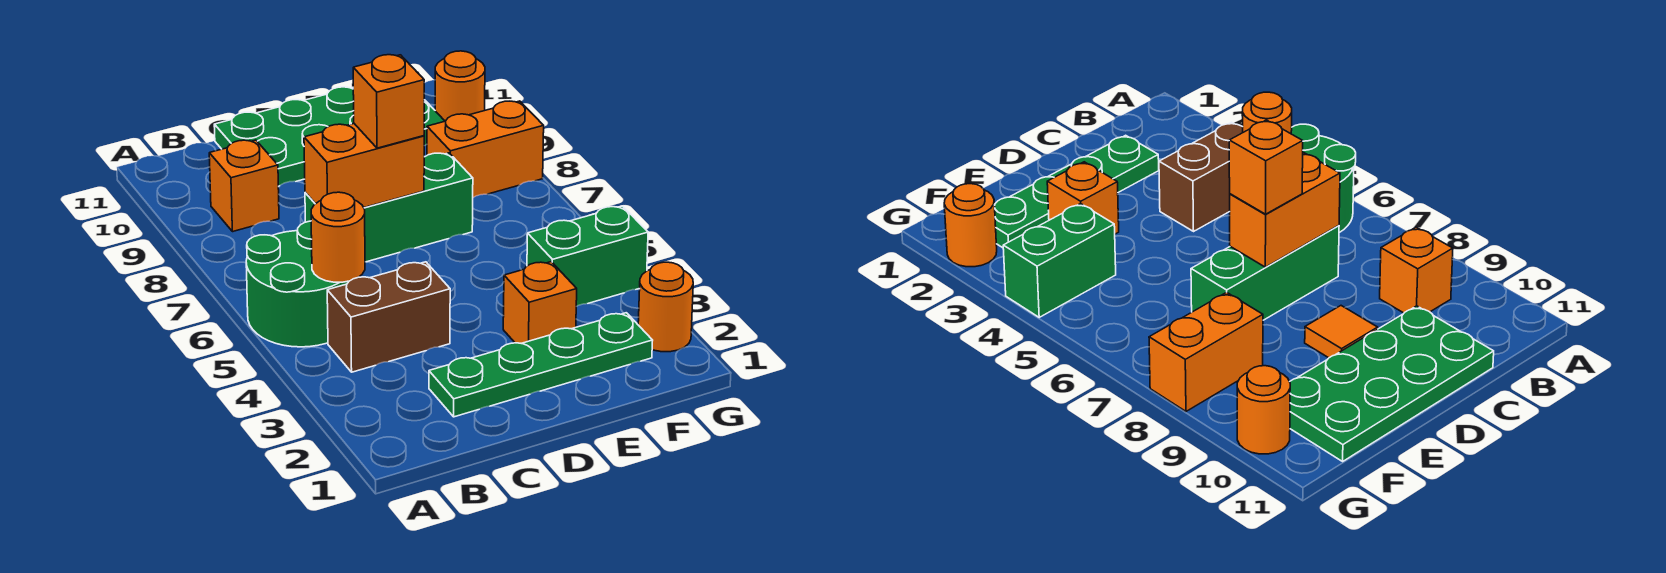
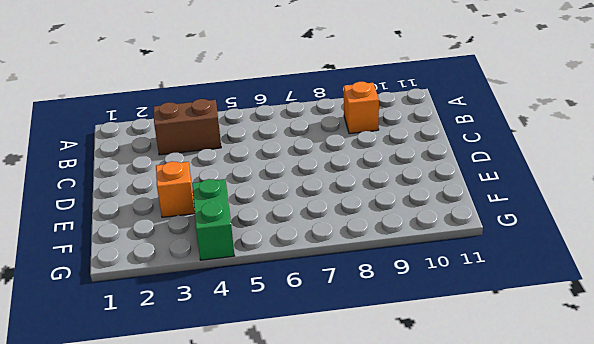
brown brick B3:B4 level 1 -> brown brick B4:C4 level 1
none -> green round brick A5:B6 level 1
none -> green plate C2:F2 level 1
none -> green brick C7:E7 level 1

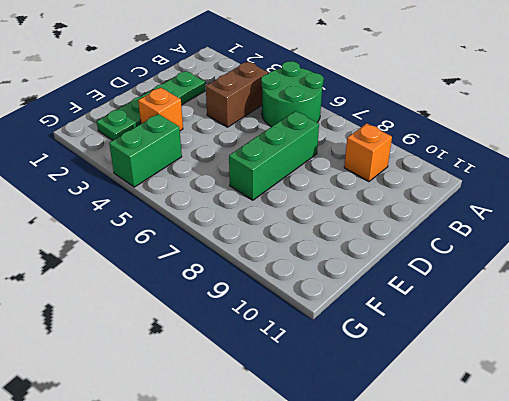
none -> green plate C10:F11 level 1
none -> orange tile D9 level 1
none -> orange brick F8:G8 level 1

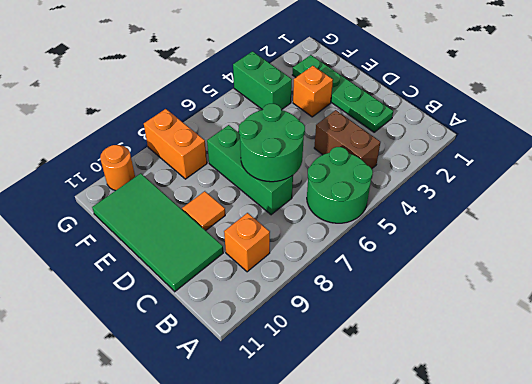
green round brick C6:D7 level 2 -> orange brick C7:D7 level 2
green tile C10:F11 level 1 -> green plate C10:F11 level 1
none -> orange round brick G2 level 1
none -> orange round brick B5 level 2
none -> orange brick D7 level 3

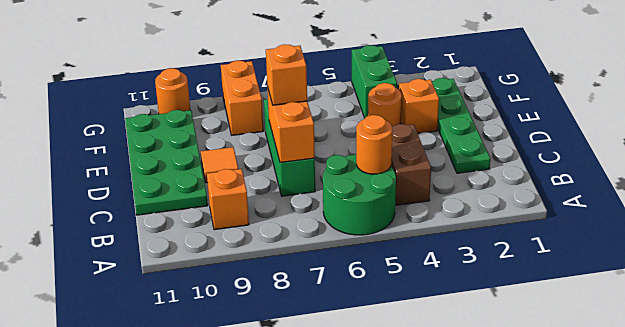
orange round brick E4 level 1 -> orange round brick G2 level 1

